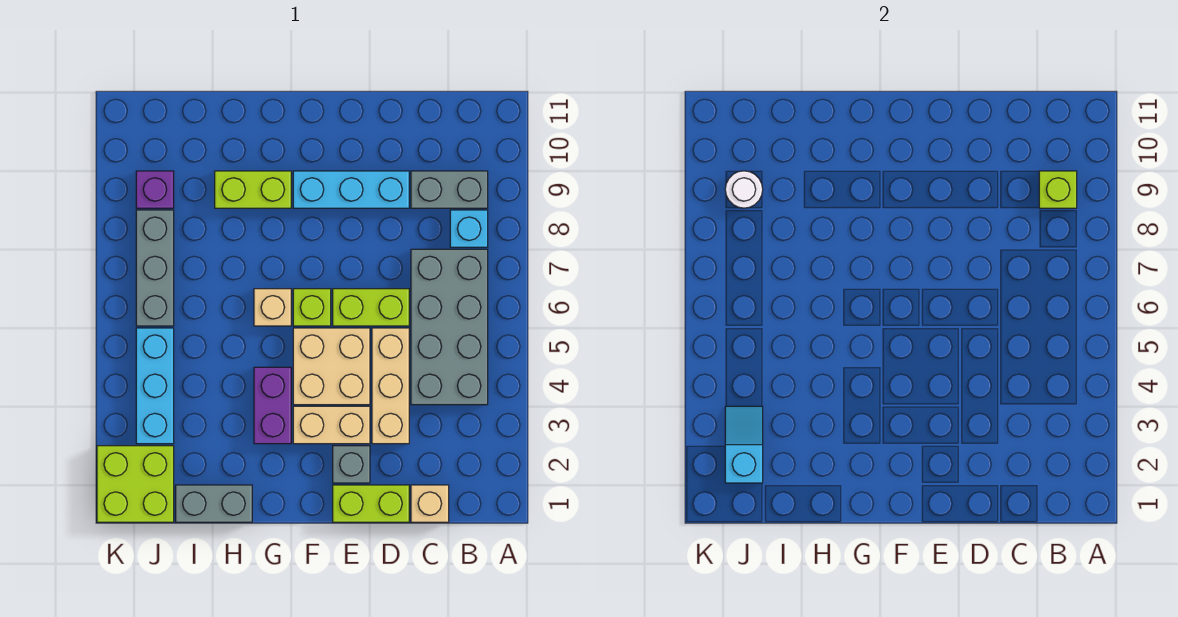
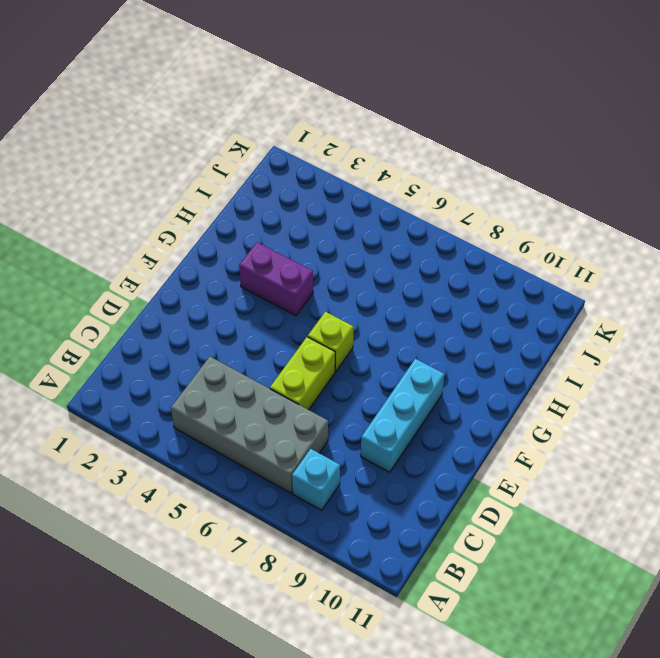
none -> grey brick B9:C9 level 1
none -> tan brick C1 level 1
none -> lime brick D1:E1 level 1

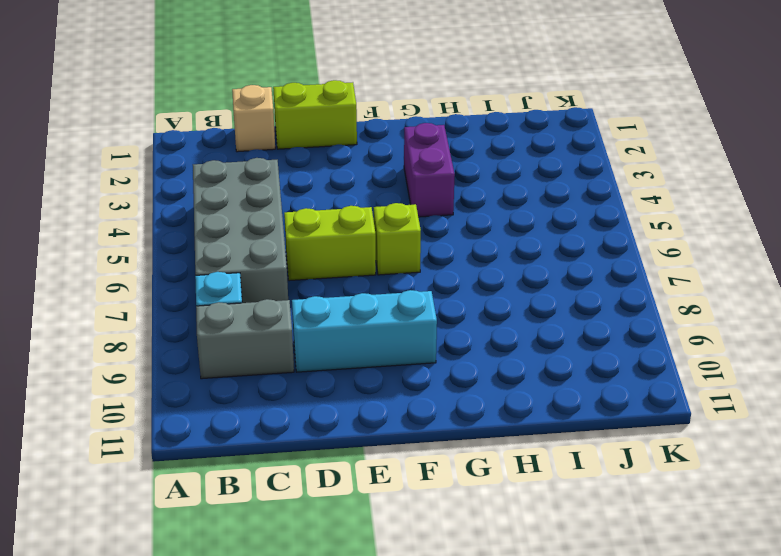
none -> tan brick D3:D5 level 1
none -> grey brick E2 level 1
none -> tan brick E3:F3 level 1

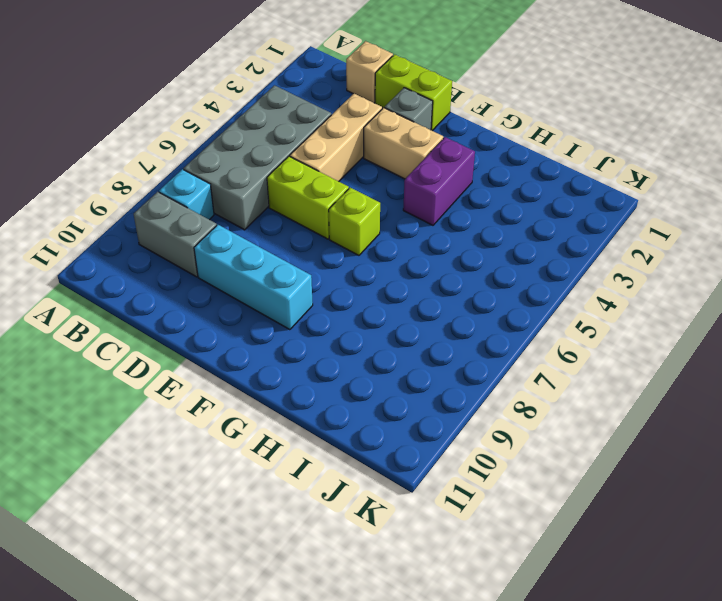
none -> tan brick E4:F5 level 1
none -> tan brick G6 level 1
none -> lime brick G9:H9 level 1

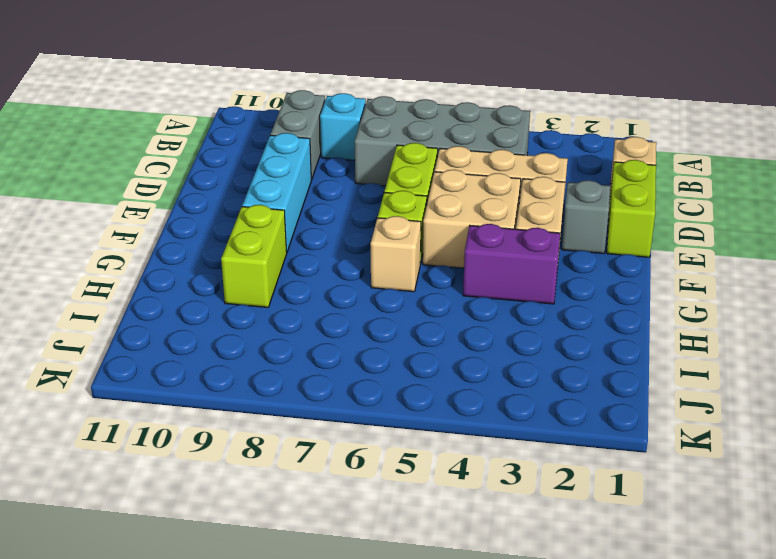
none -> grey brick H1:I1 level 1
none -> lime brick J1:K2 level 1
none -> cyan brick J3:J5 level 1

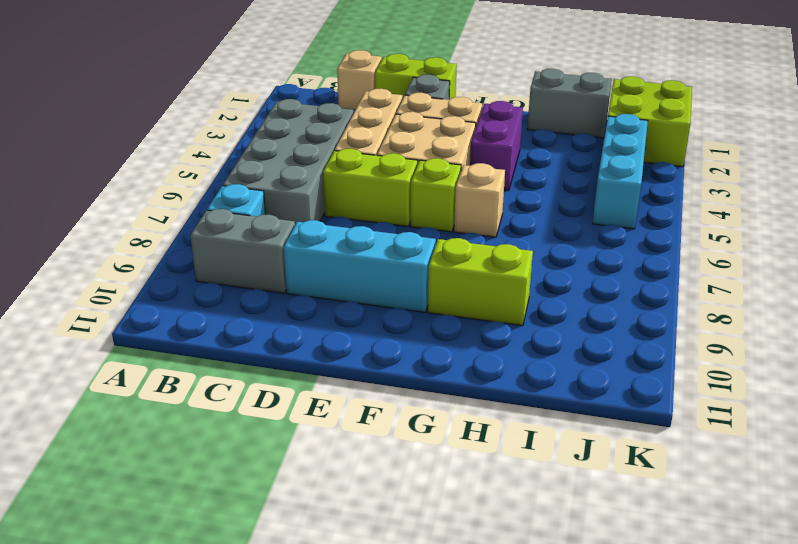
none -> grey brick J6:J8 level 1
none -> purple brick J9 level 1
none -> lime brick B9 level 2

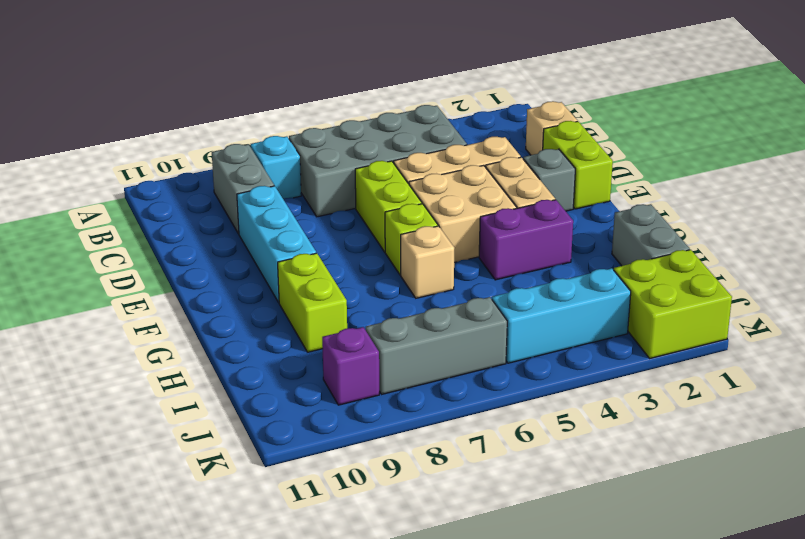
none -> lime brick B9 level 2
none -> cyan slope J2:J3 level 2 top 2
none -> white round brick J9 level 2

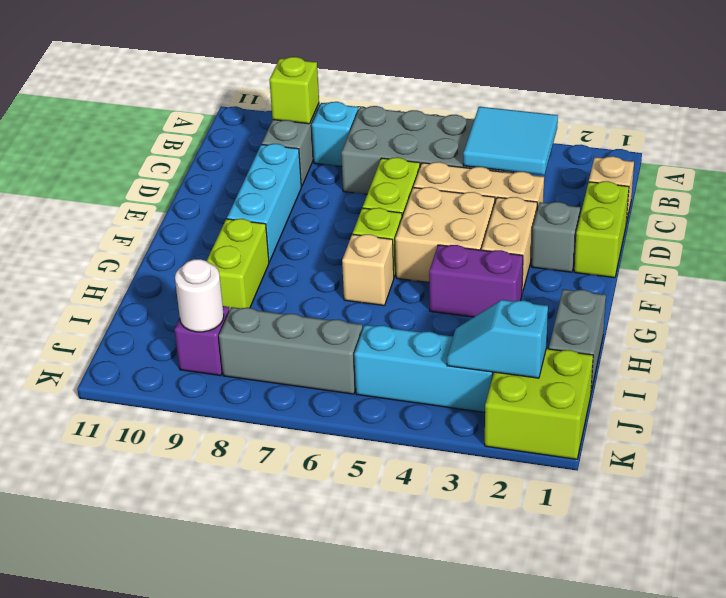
cyan tile B3:C4 level 2 -> none

